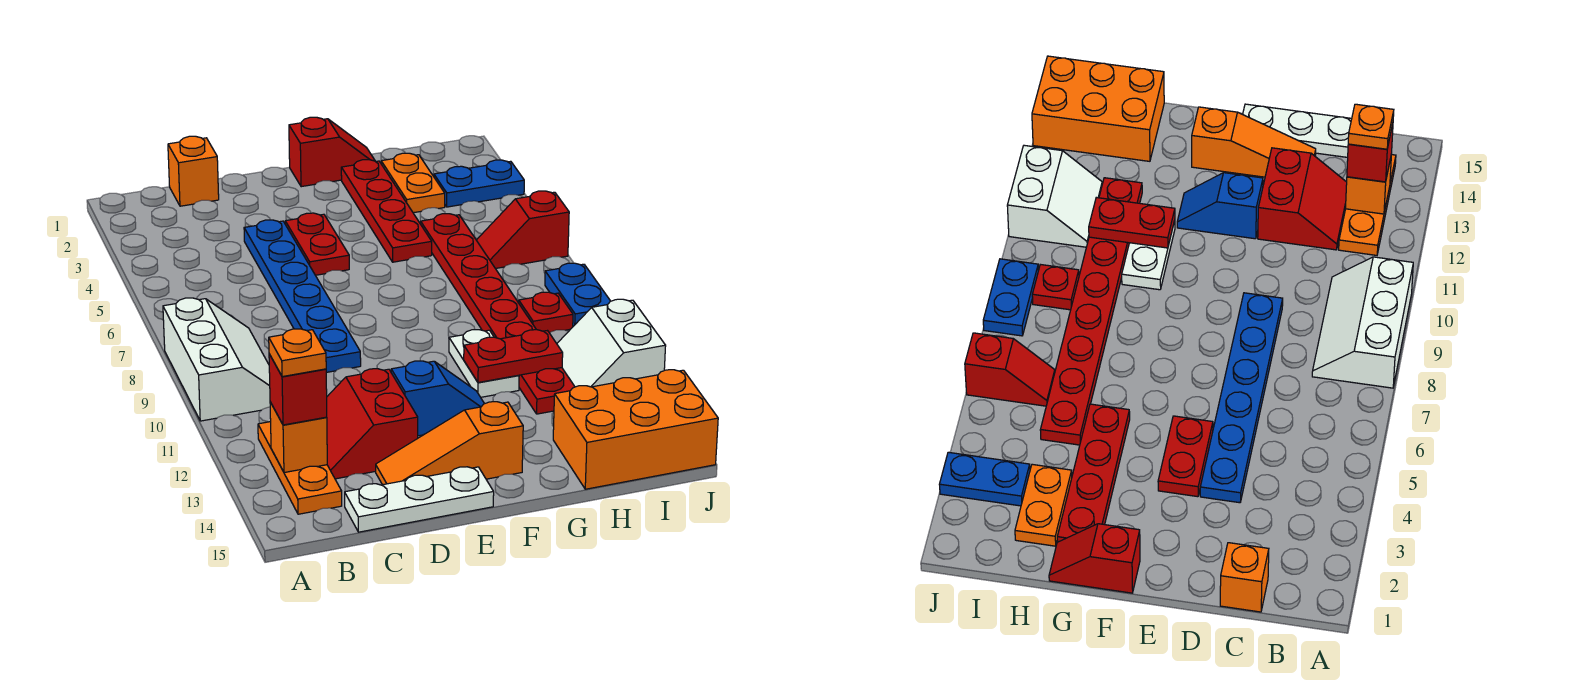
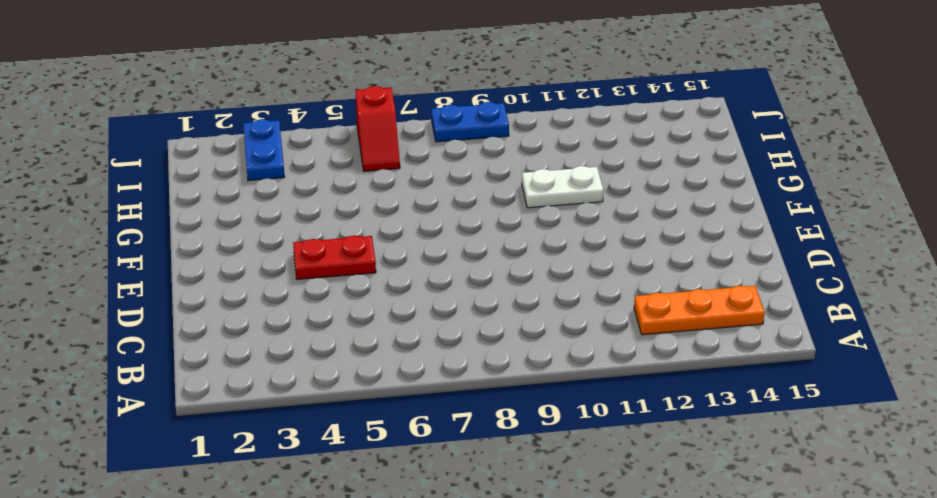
none -> white slope A8:B10 level 1 top A
none -> orange brick C1 level 1
none -> red slope C12:D13 level 1 top D

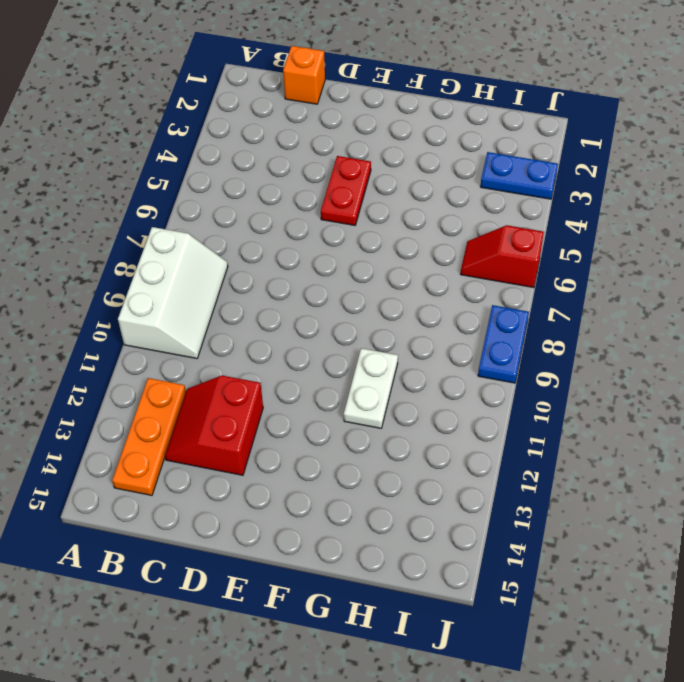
none -> white plate C15:E15 level 1
none -> blue plate D4:D9 level 1
none -> orange slope D14:F14 level 1 top F

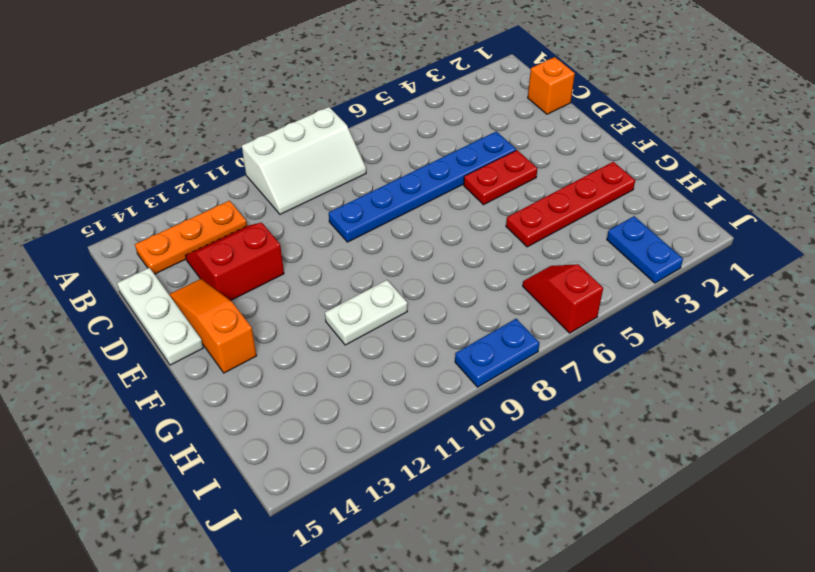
none -> blue slope E12:F12 level 1 top E
none -> red slope F1:G1 level 1 top F
none -> orange plate H2:H3 level 1

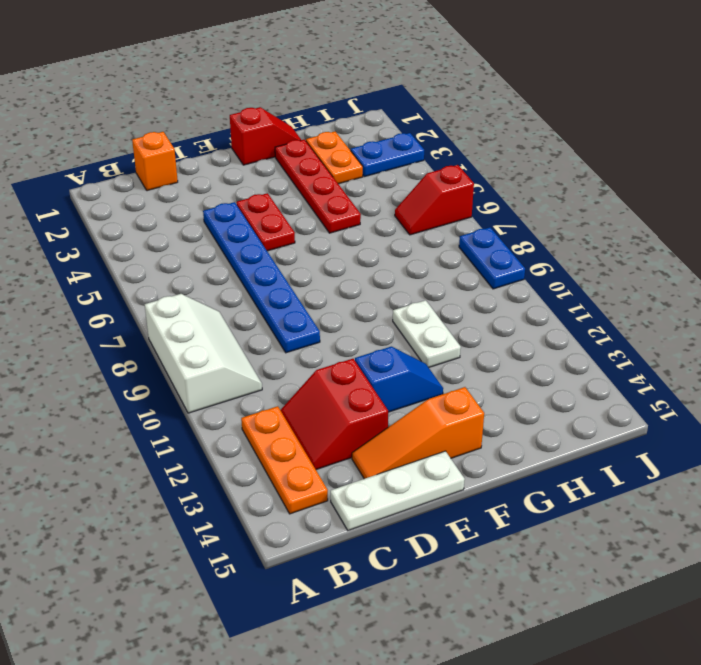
none -> red plate H5:H12 level 1
none -> orange brick H14:J15 level 1
none -> red plate I9 level 1

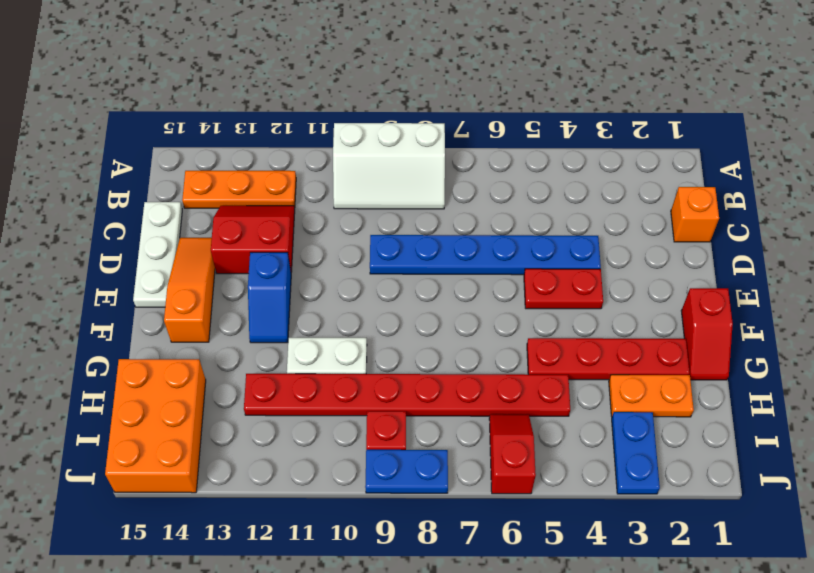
none -> white slope I11:J12 level 1 top J
none -> orange brick B13 level 2
none -> red plate G11:H11 level 2

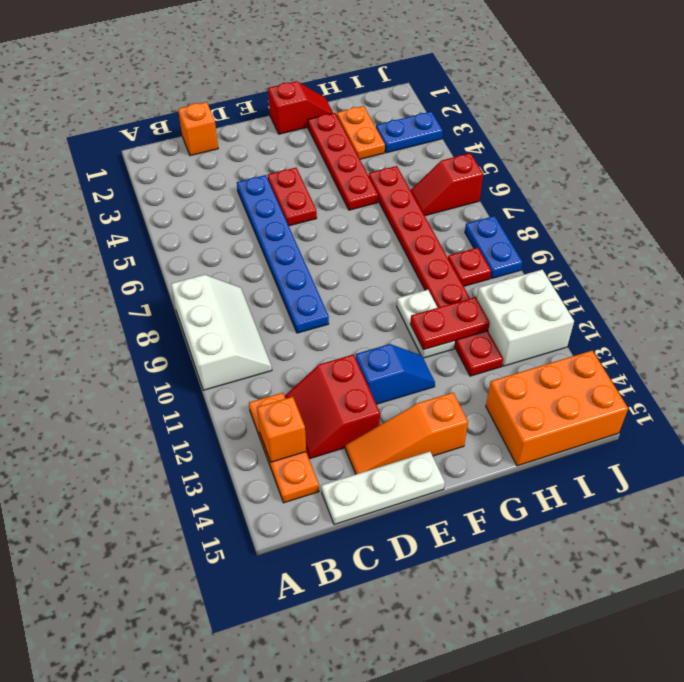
white brick I11:J12 level 1 -> white slope I11:J12 level 1 top J
none -> red brick B13 level 3
none -> orange plate B13 level 4

